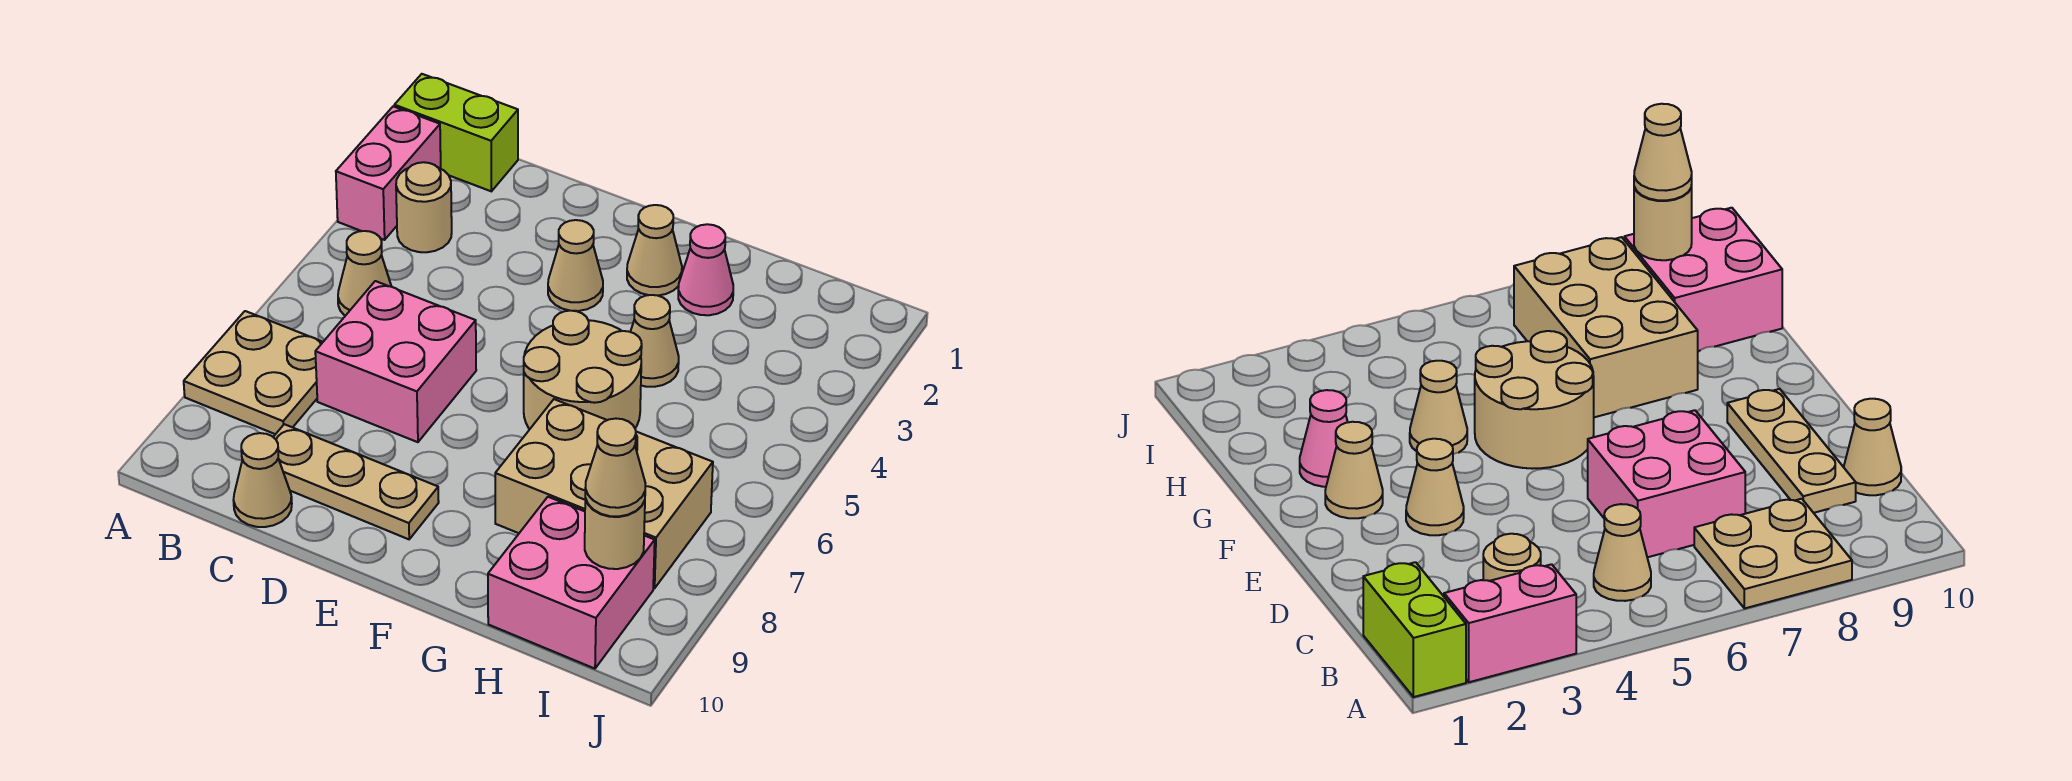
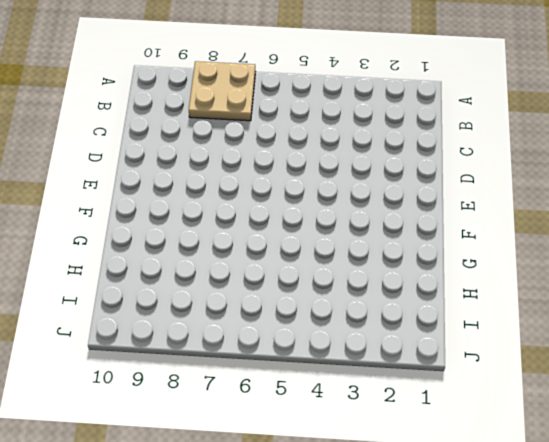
none -> lime brick A1:B1 level 1
none -> pink brick A2:A3 level 1
none -> tan round brick B3 level 1

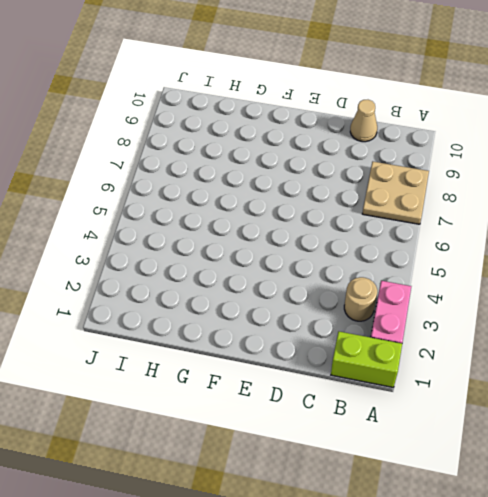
none -> tan cone B5 level 1
none -> pink brick C6:D7 level 1
none -> tan plate C9:E9 level 1

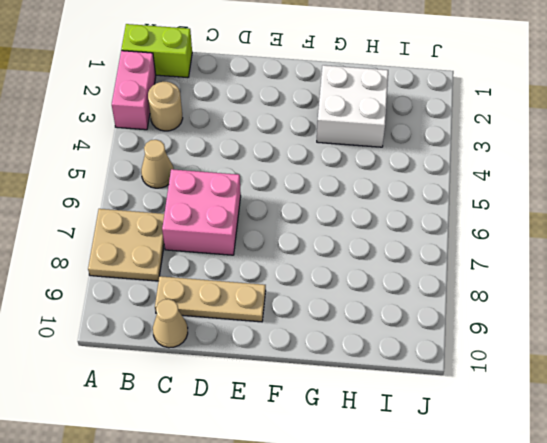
white brick G2:H3 level 1 -> pink cone G2 level 1
none -> tan cone E3 level 1
none -> tan cone F2 level 1
none -> tan round brick F5:G6 level 1

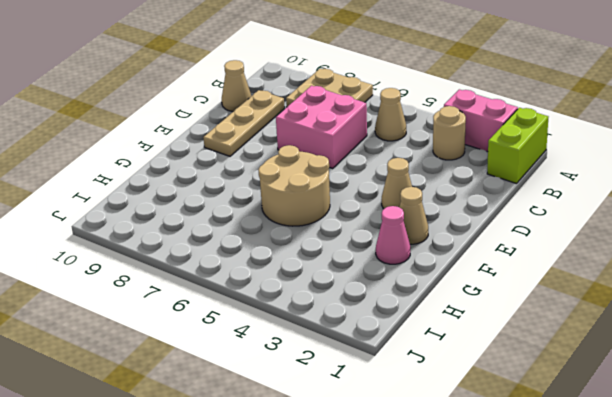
none -> tan cone G4 level 1
none -> tan brick G7:I8 level 1
none -> pink brick H9:I10 level 1

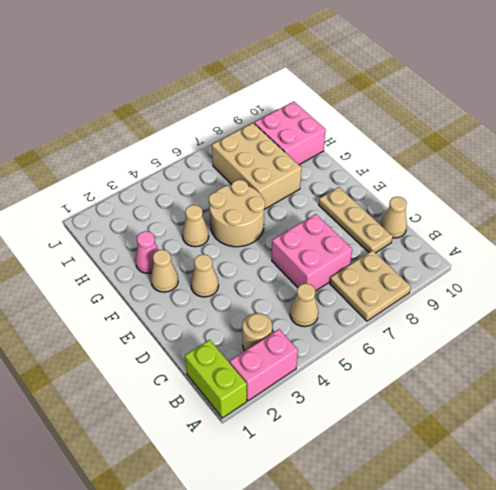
none -> tan round brick I9 level 2
none -> tan cone I9 level 3

